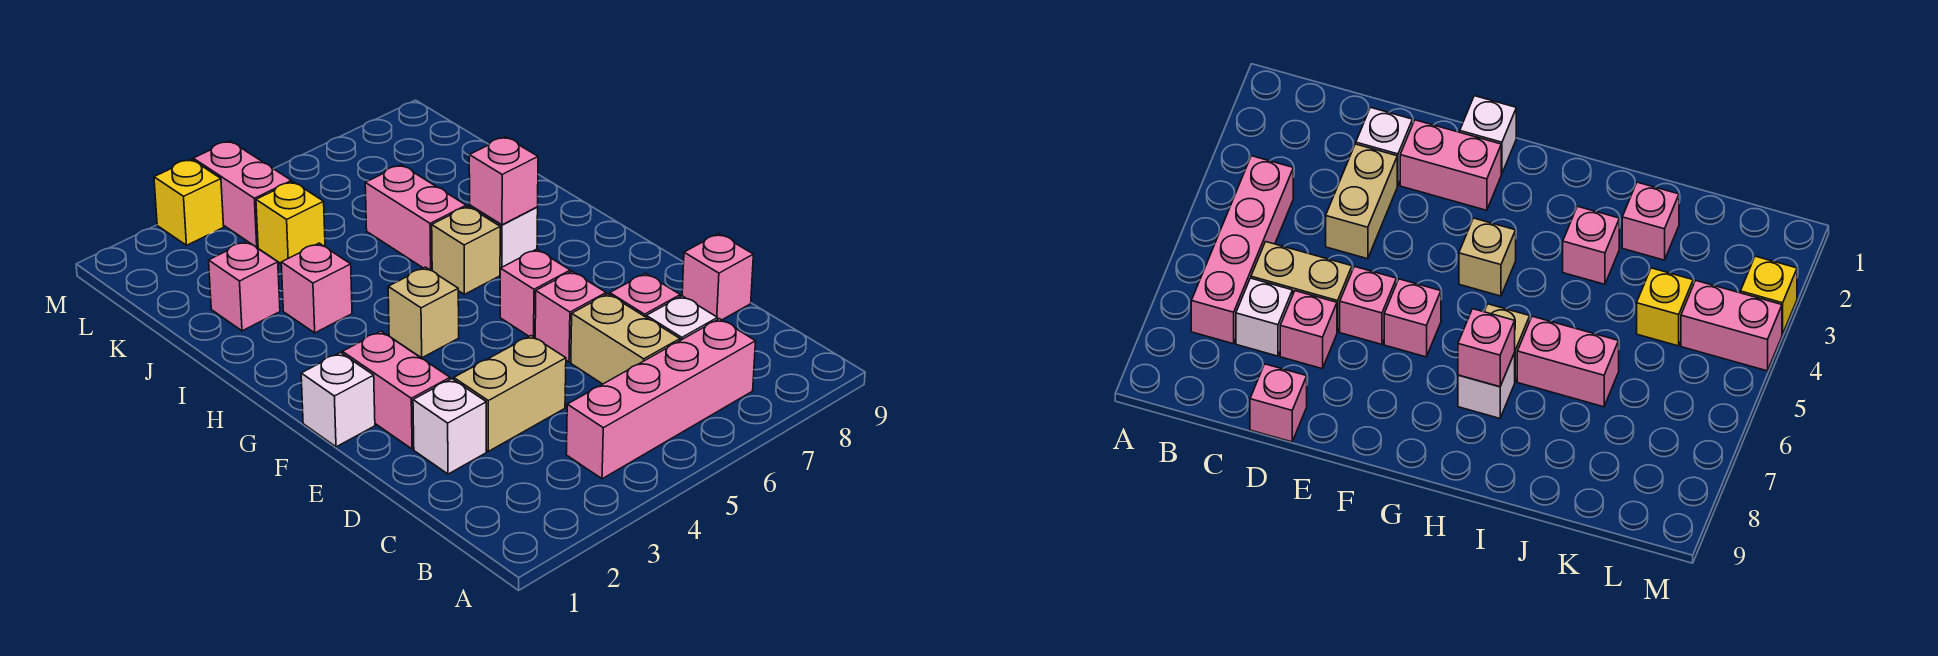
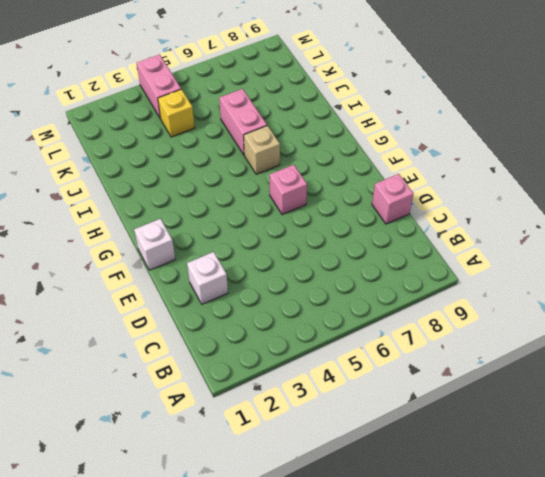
none -> pink brick B4:B7 level 1
none -> tan brick C6:D6 level 1
none -> white brick C7 level 1

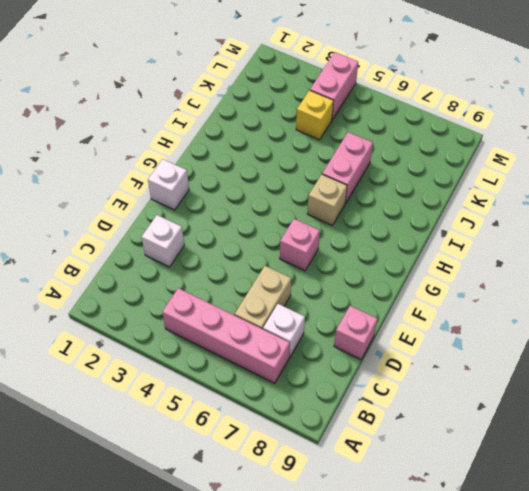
none -> tan brick D3:D4 level 1
none -> pink brick D7 level 1
none -> pink brick E2:F2 level 1

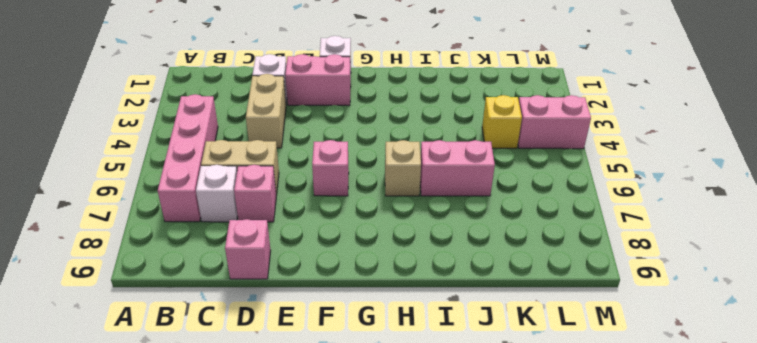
none -> pink brick E6 level 1
none -> tan brick G4 level 1
none -> white brick H7 level 1

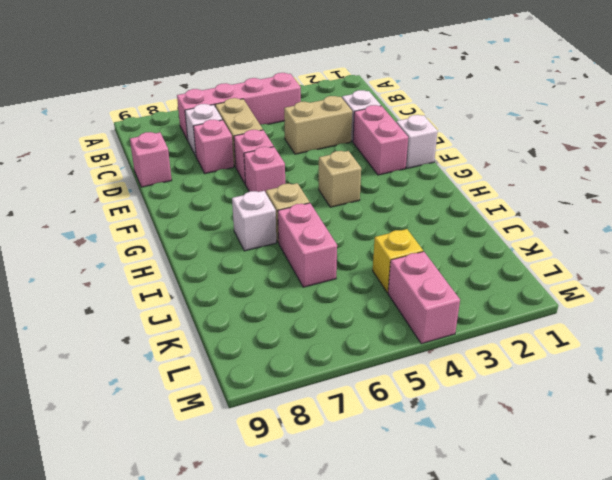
none -> pink brick I3 level 1
none -> pink brick J2 level 1
none -> yellow brick M3 level 1

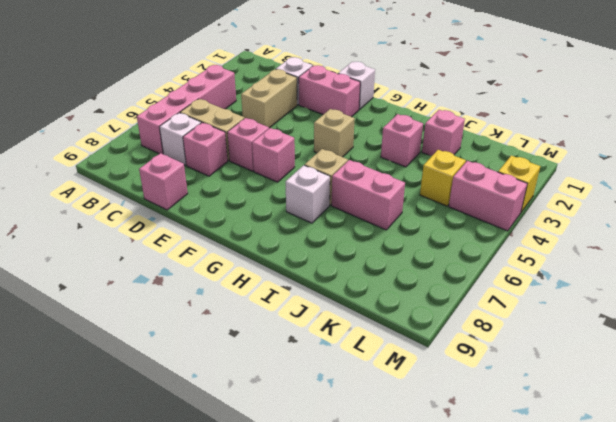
none -> pink brick H7 level 2

